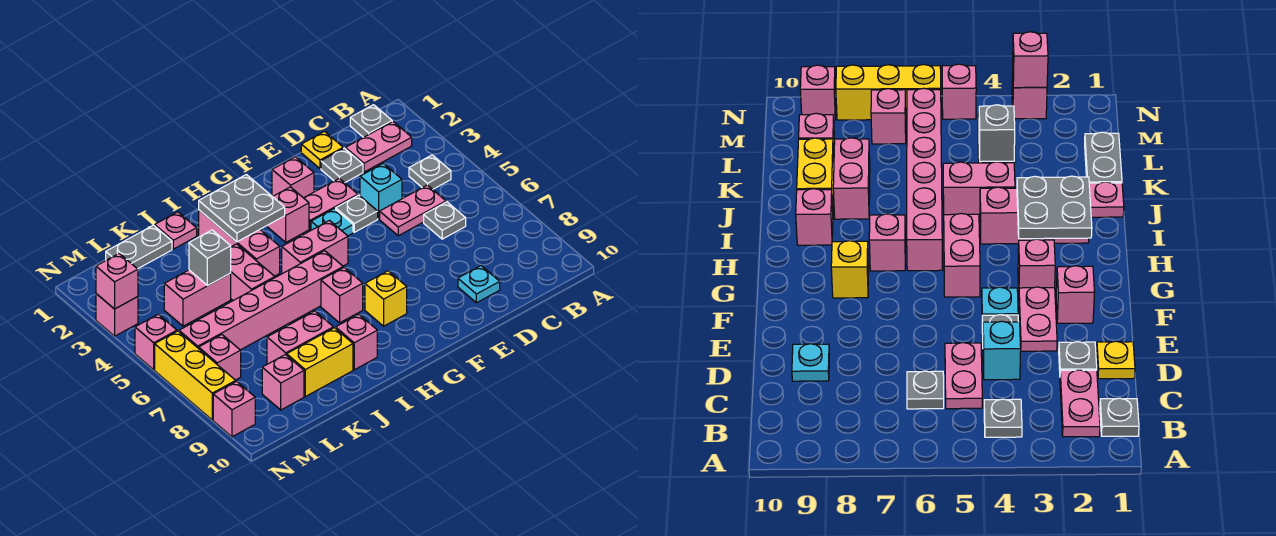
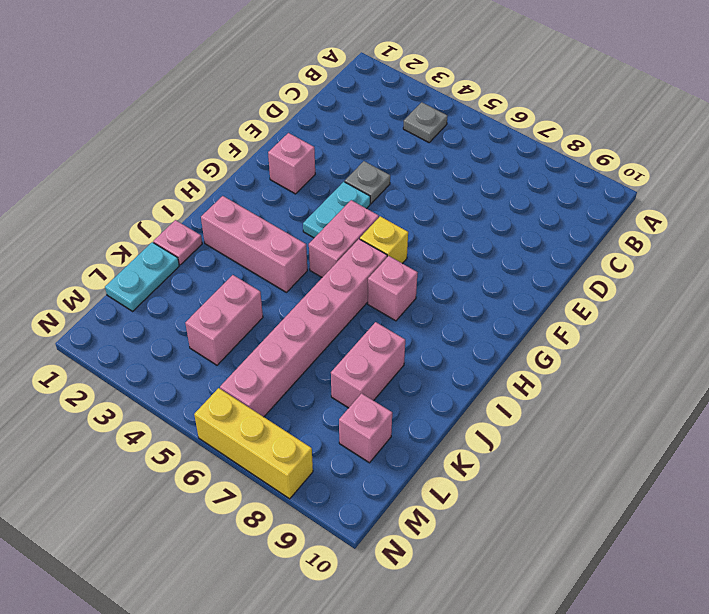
cyan plate F4:G4 level 1 -> cyan plate F4 level 1
yellow brick G6 level 1 -> yellow brick G8 level 1
cyan plate K1:L1 level 1 -> grey plate K1:L1 level 1
none -> grey plate B1 level 1
none -> pink plate B2:C2 level 1
none -> pink plate C5:D5 level 1
none -> grey plate C6 level 1

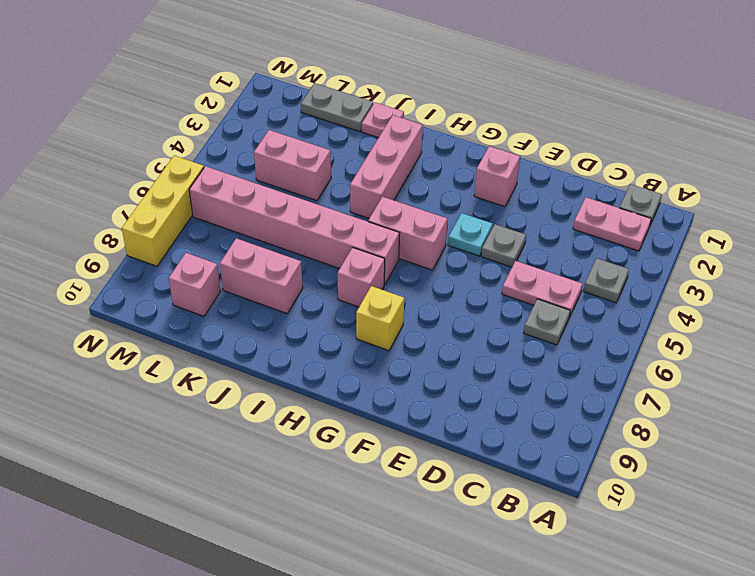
none -> yellow plate D1 level 1
none -> grey plate D2 level 1
none -> cyan brick D4 level 1
none -> cyan plate D9 level 1

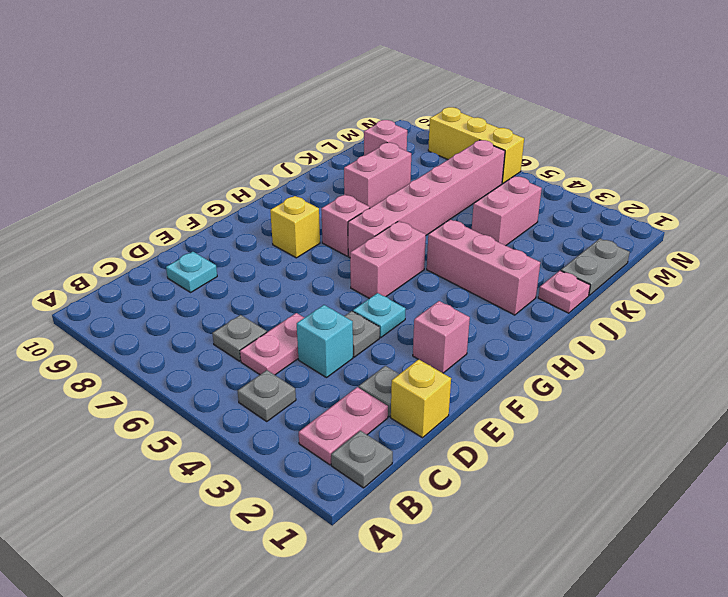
yellow brick D1 level 1 -> yellow plate D1 level 1
none -> pink plate E3:F3 level 1
none -> pink brick G3 level 1
none -> pink brick I9 level 1
none -> pink brick J4:J5 level 1

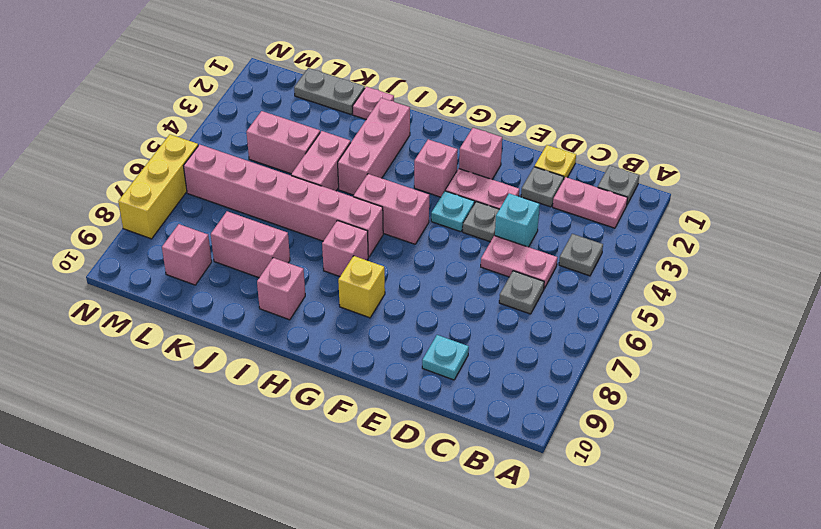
none -> yellow brick J9:K9 level 1
none -> pink brick M7 level 1
none -> pink brick N3 level 1
none -> pink brick N5 level 1

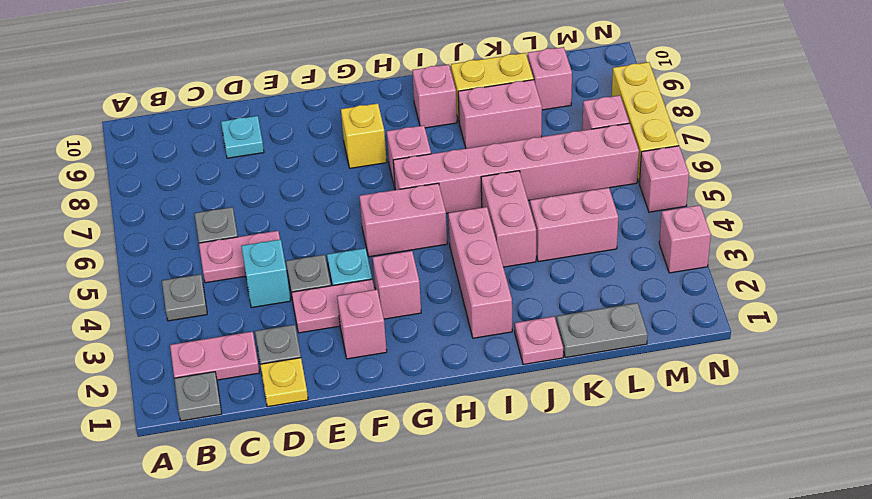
none -> pink brick N9 level 1
none -> grey plate H2:I3 level 2
none -> grey brick K4 level 2
none -> pink brick N3 level 2

